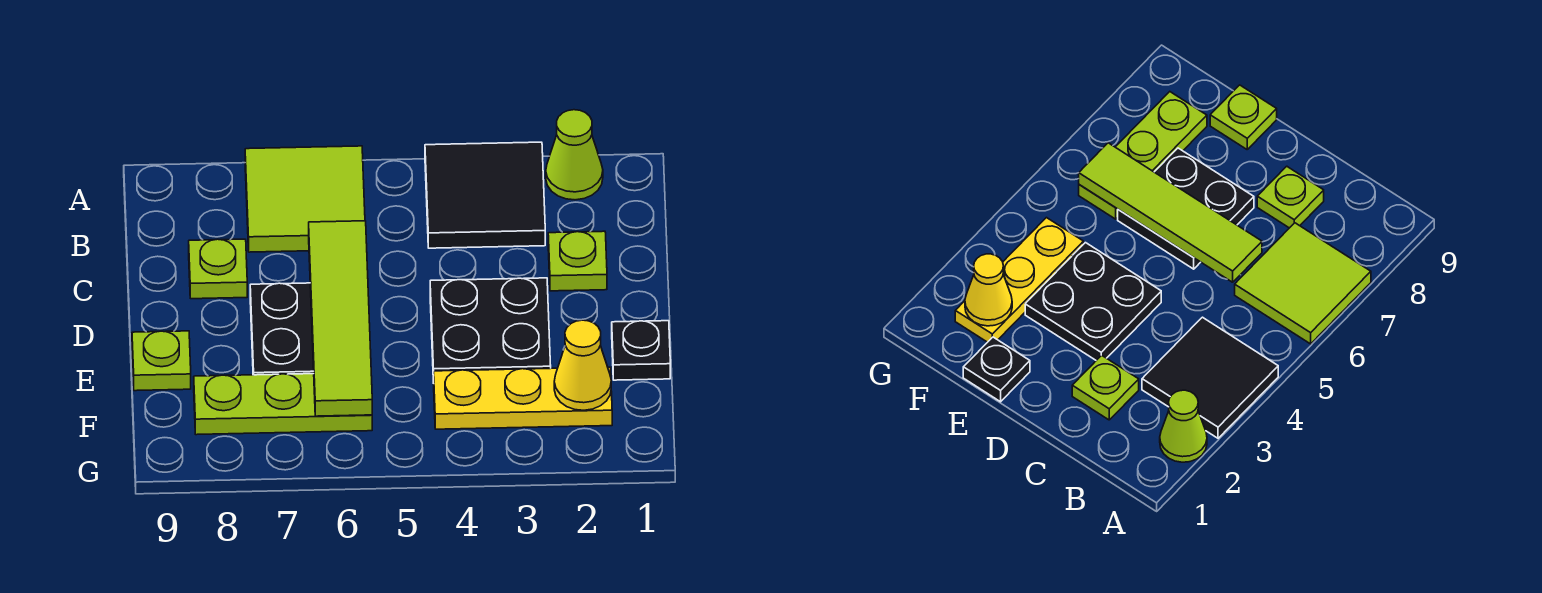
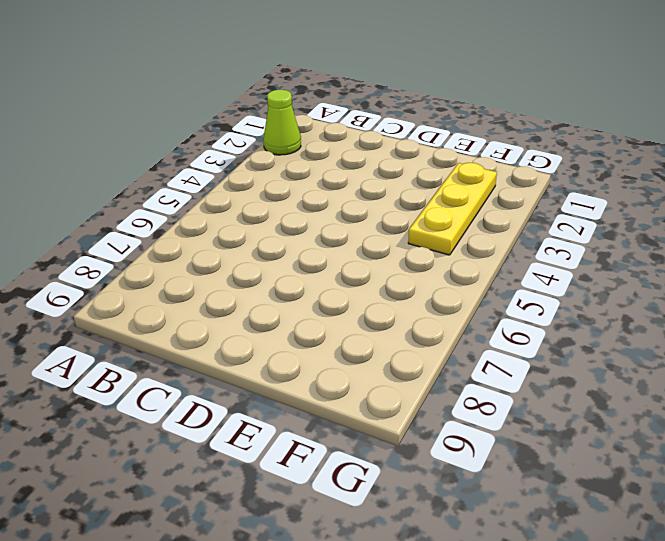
none -> black tile A3:B4 level 1
none -> lime tile A6:B7 level 1
none -> lime plate C2 level 1

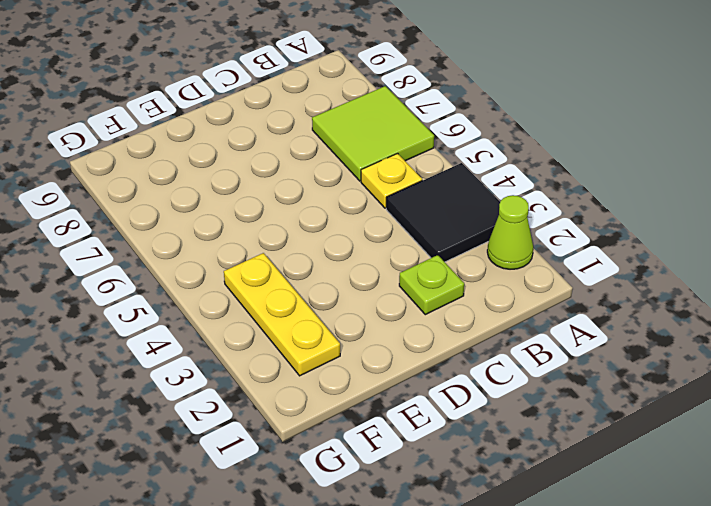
yellow plate B5 level 1 -> none
none -> lime plate C8 level 1
none -> black plate D3:E4 level 1
none -> black plate D6:E7 level 1

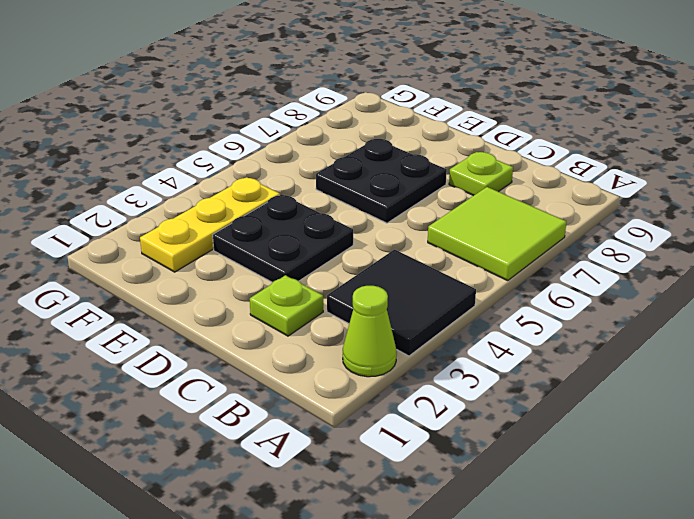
none -> black plate E1 level 1
none -> lime plate E9 level 1
none -> lime plate F6:F8 level 1

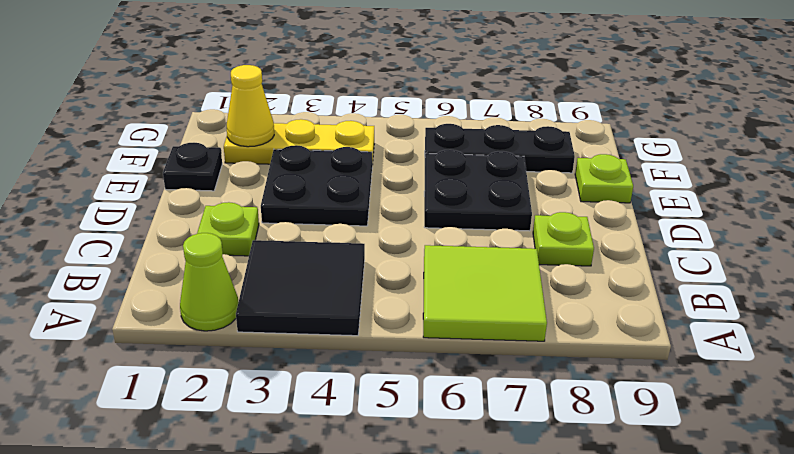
black plate F6:F8 level 1 -> lime plate F6:F8 level 1
none -> lime tile C6:F6 level 2

